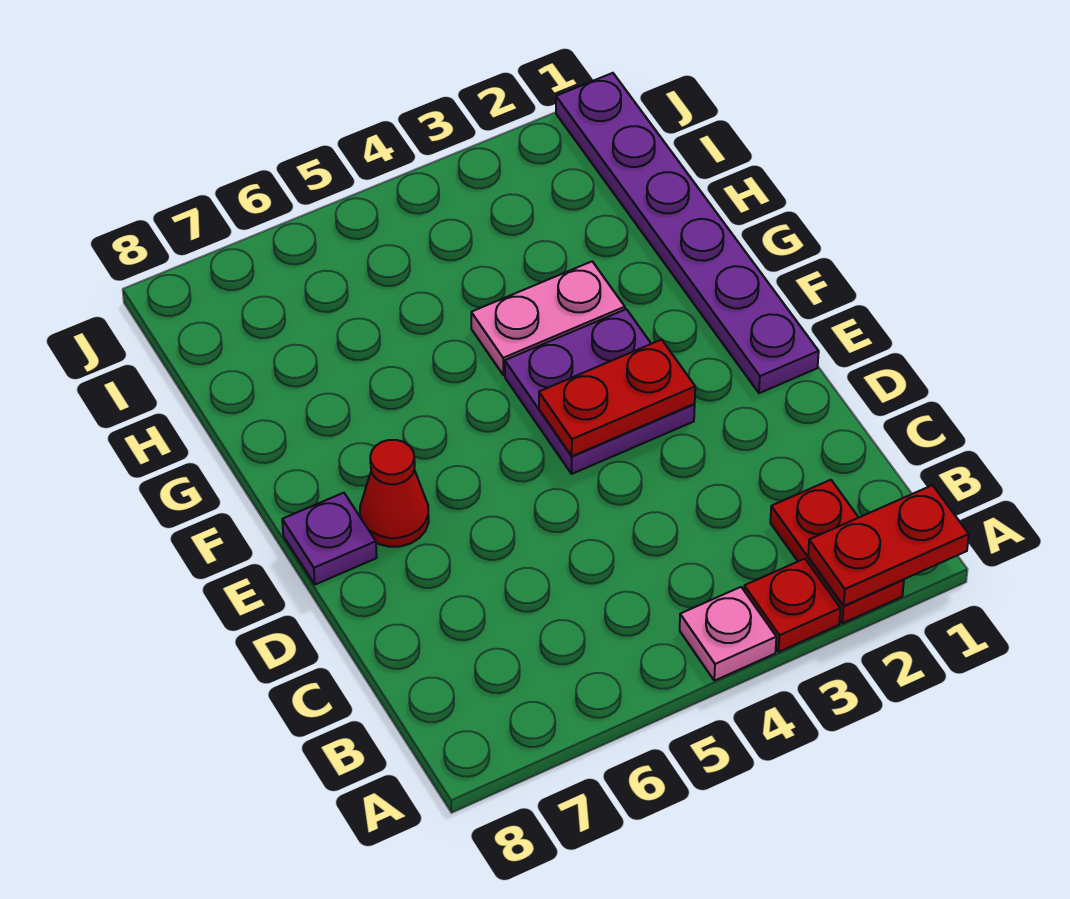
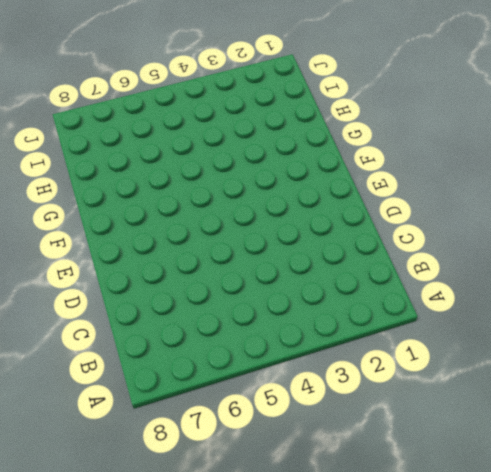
none -> red plate A2:B2 level 1
none -> red plate A3 level 1

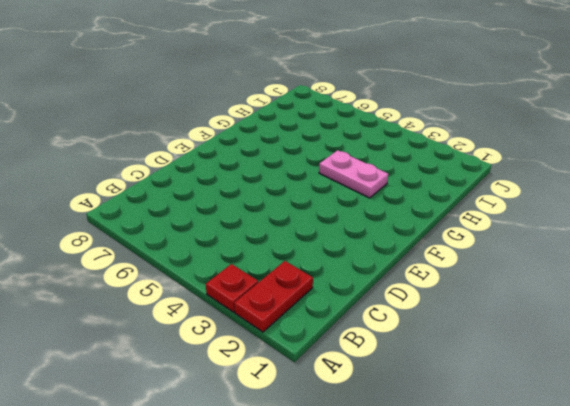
none -> pink plate A4 level 1
none -> purple plate E1:J1 level 1

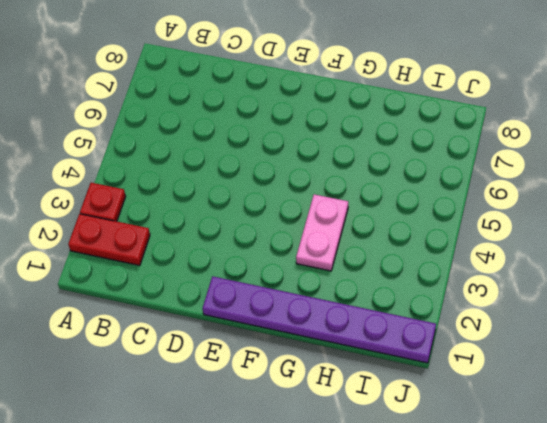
none -> pink plate A4 level 1
none -> purple plate E3:F4 level 1

